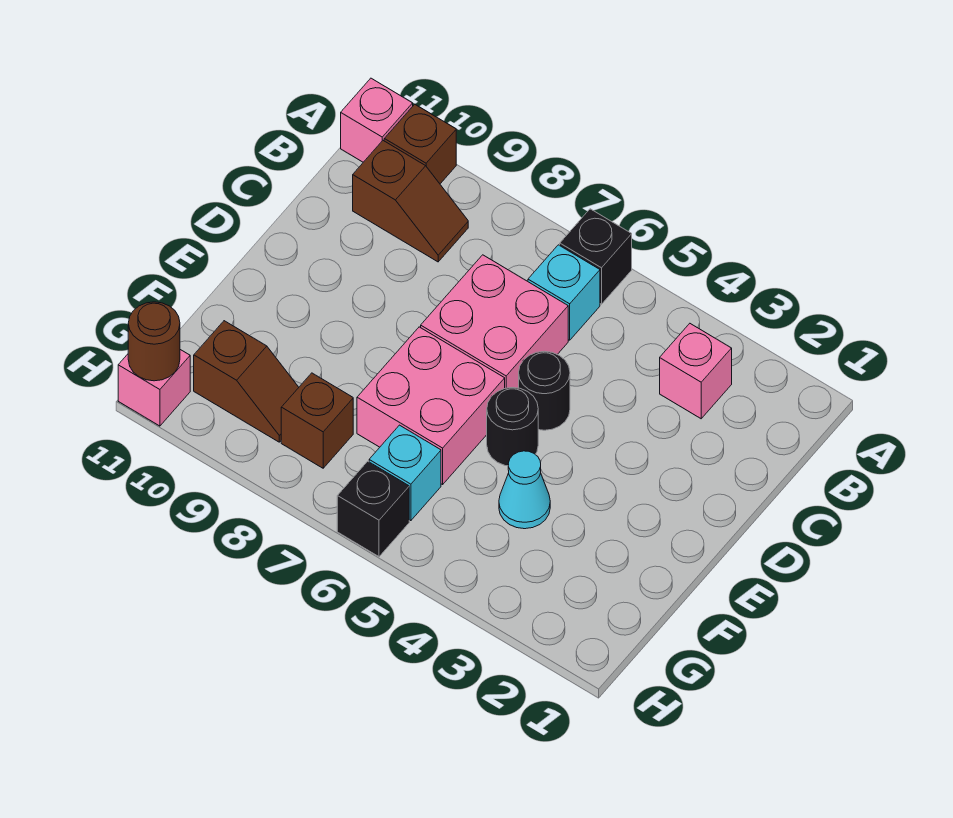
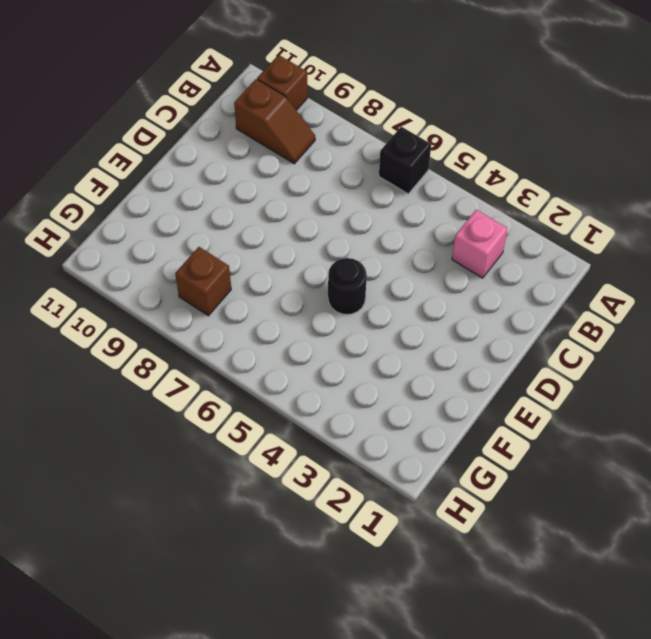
none -> pink brick A11 level 1
none -> cyan brick B6 level 1
none -> pink brick C6:D7 level 1

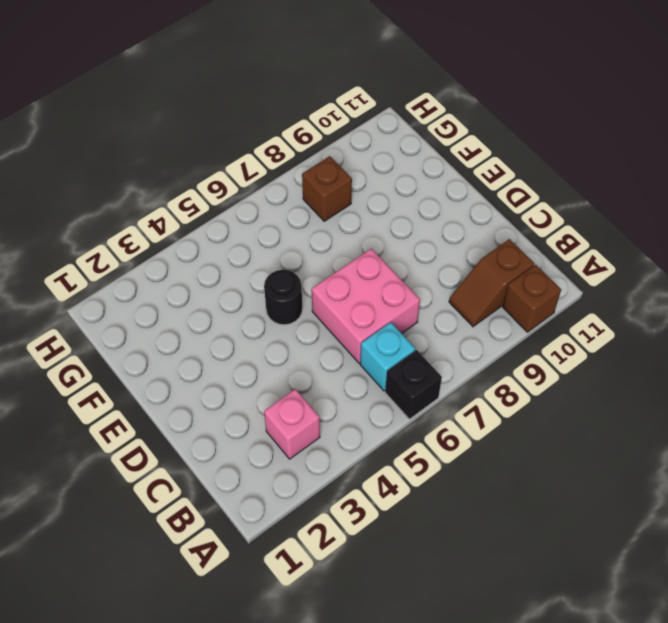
none -> pink brick A11 level 1
none -> black round brick D5 level 1
none -> pink brick E6:F7 level 1

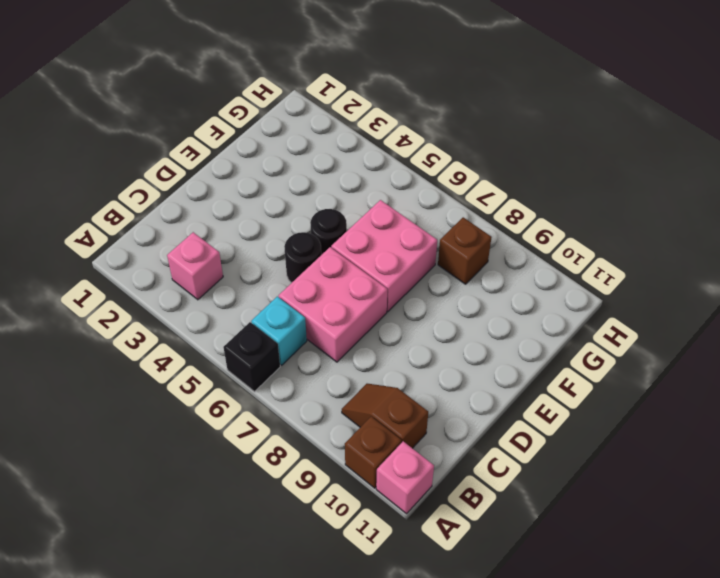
none -> cyan cone F4 level 1
none -> cyan brick G6 level 1
none -> brown slope G9:G10 level 1 top 10

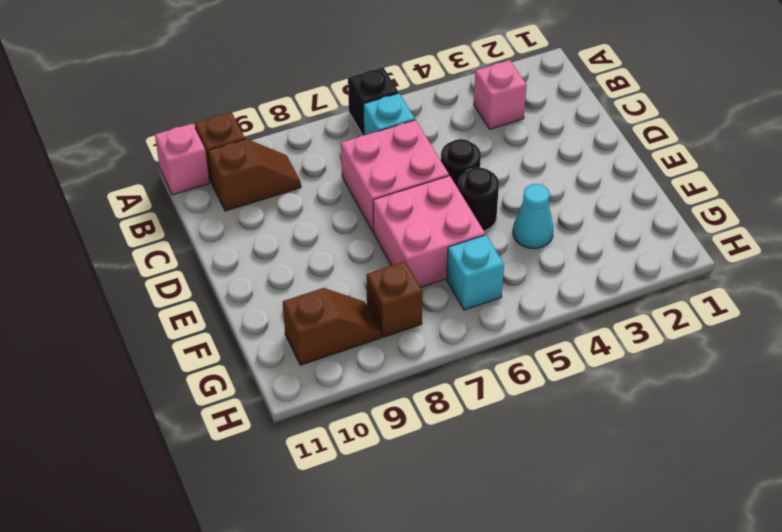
none -> black brick H6 level 1
none -> pink brick H11 level 1
none -> brown round brick H11 level 2

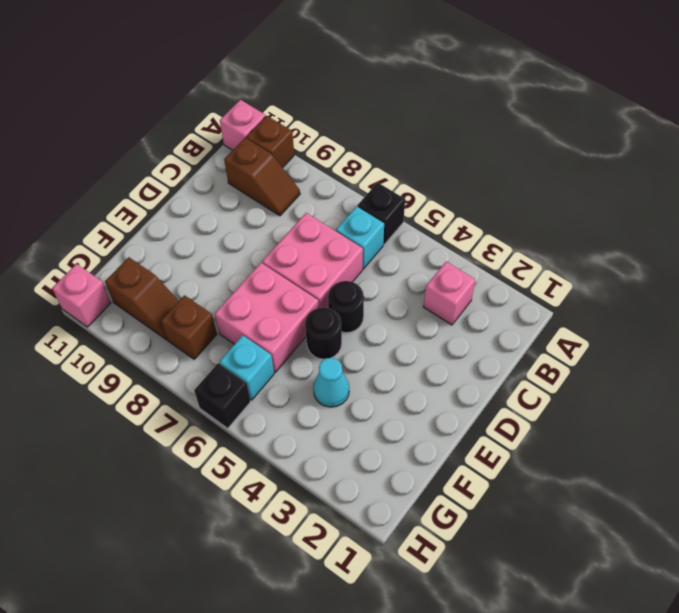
none -> brown round brick H11 level 2

